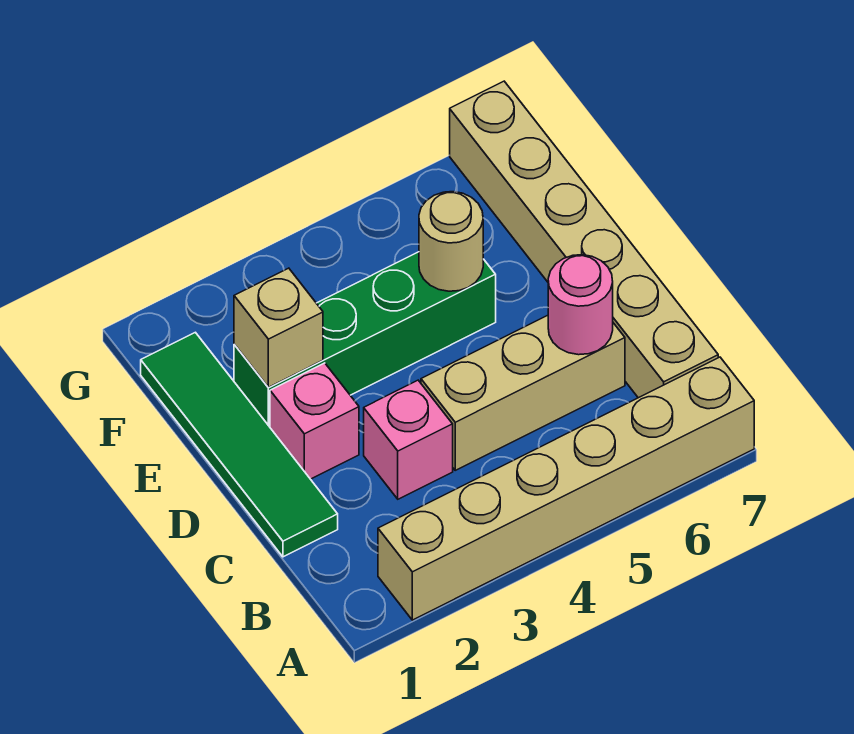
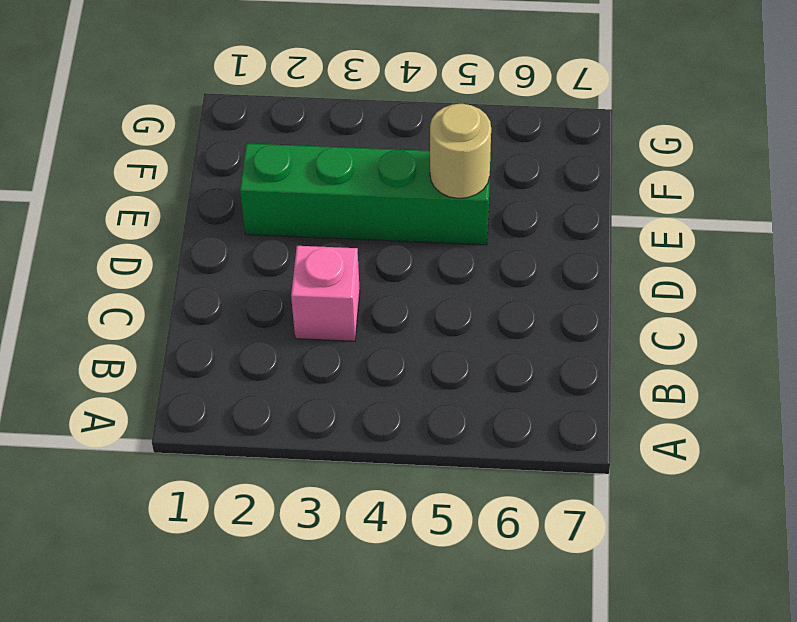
none -> tan brick A2:A7 level 1
none -> tan brick B7:G7 level 1

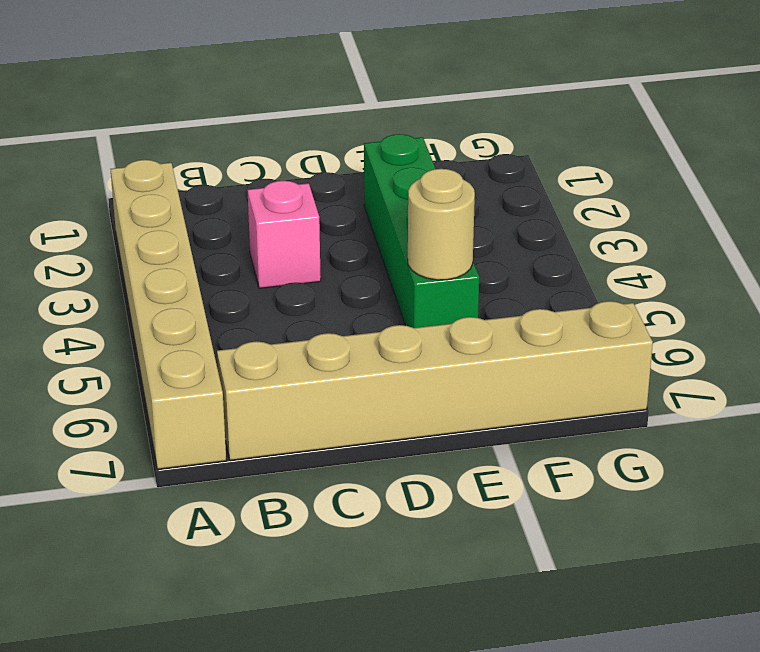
none -> green tile C1:F1 level 1
none -> tan brick C4:C6 level 1

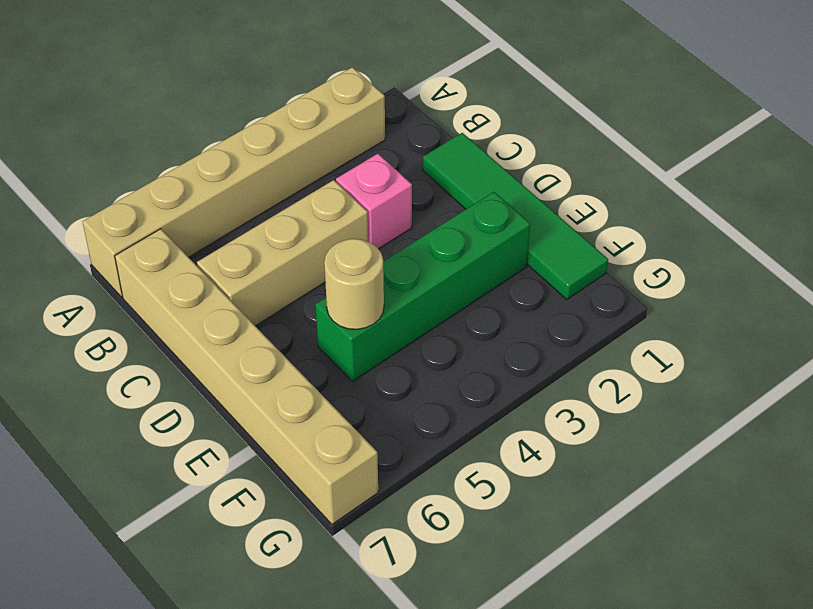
none -> pink brick D2 level 1
none -> pink round brick C6 level 2

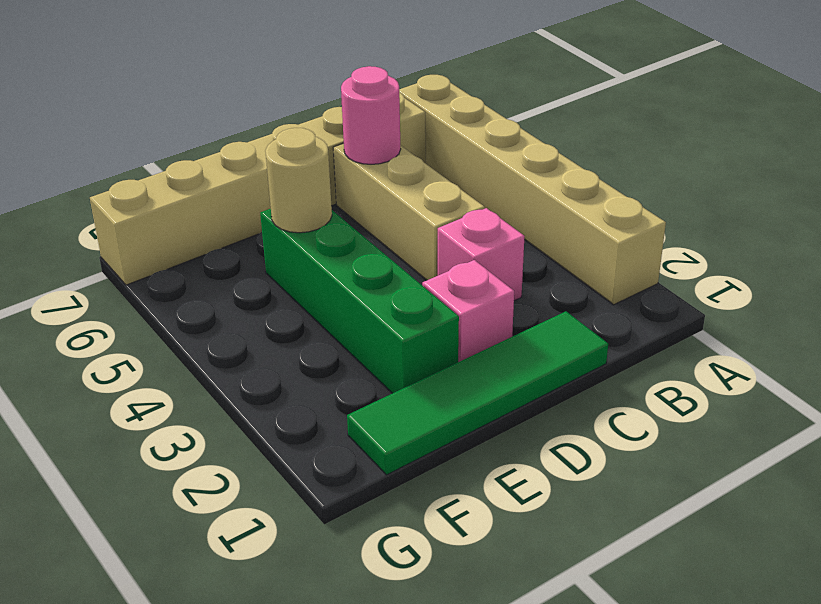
none -> tan brick E2 level 2

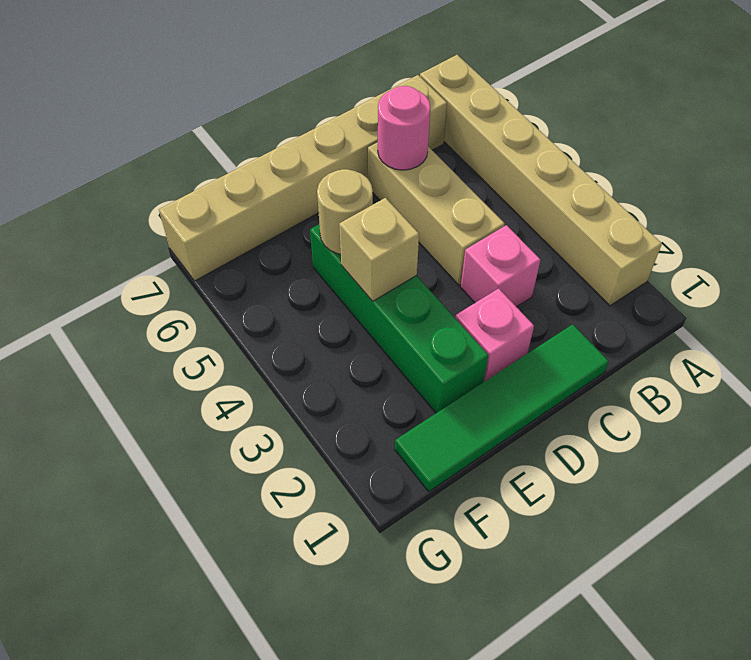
tan brick E4 level 2 -> tan brick E2 level 2

